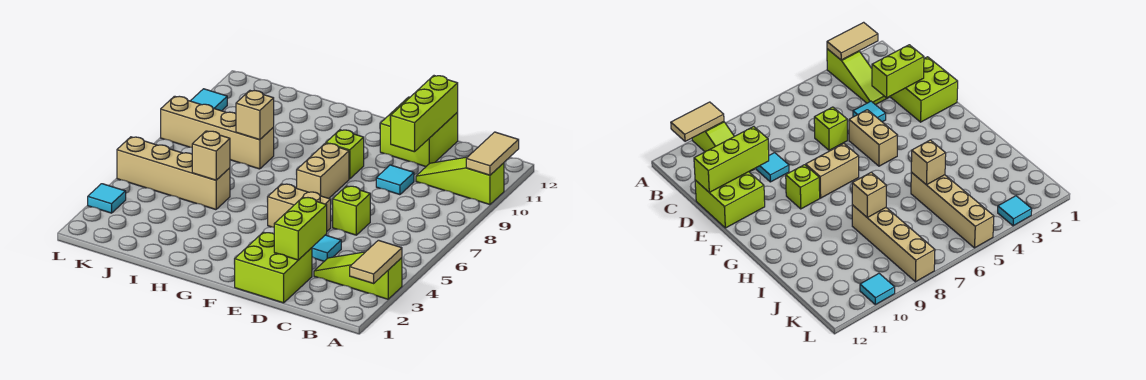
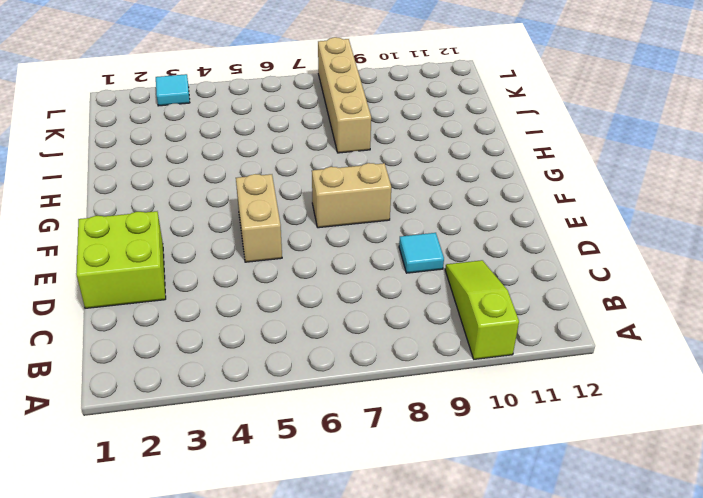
none -> lime slope A3:C3 level 1 top A
none -> cyan tile D4 level 1
none -> lime brick D6 level 1

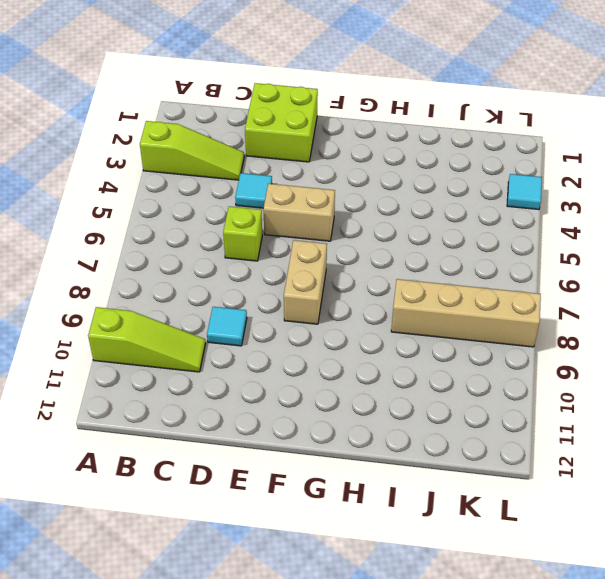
none -> lime brick D11:E12 level 1
none -> lime brick F9 level 1
none -> tan brick I5:L5 level 1

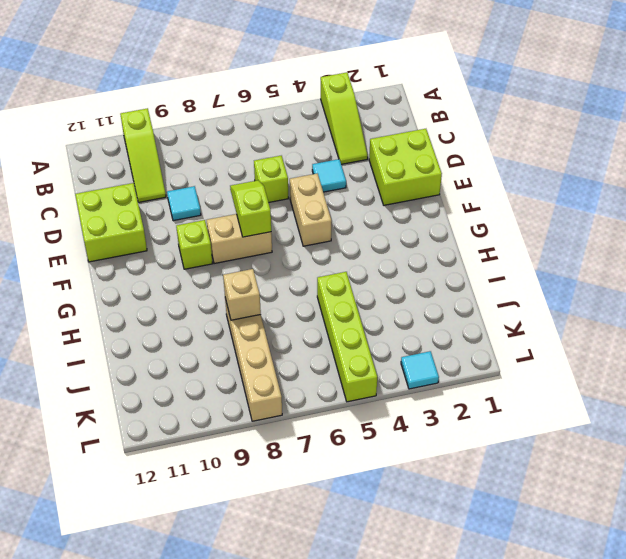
lime slope E7:F7 level 2 top F -> none
lime brick I5:L5 level 1 -> tan brick I5:L5 level 1
none -> cyan tile L10 level 1
none -> tan tile A2:A3 level 2
none -> tan tile A10:A11 level 2

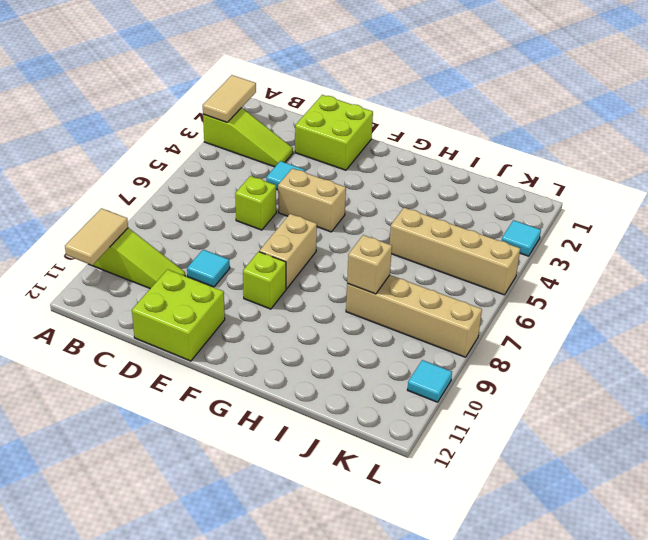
none -> lime brick D2:D3 level 2
none -> lime brick D10:D12 level 2
none -> tan brick I5 level 2

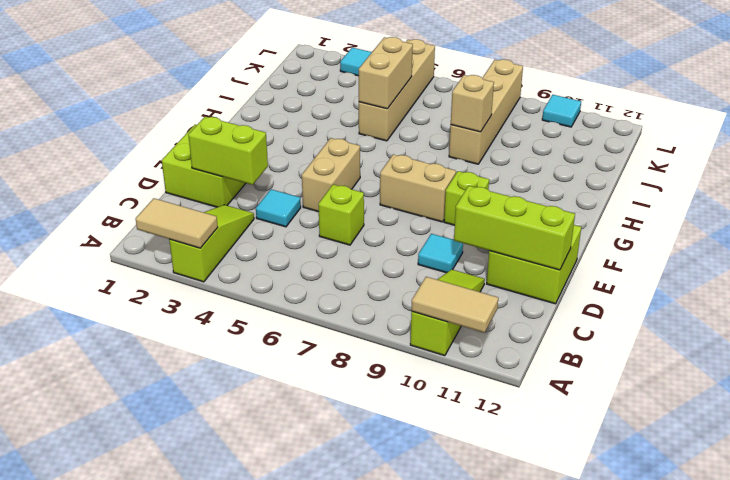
tan brick I5:J5 level 2 -> tan brick I5 level 2

